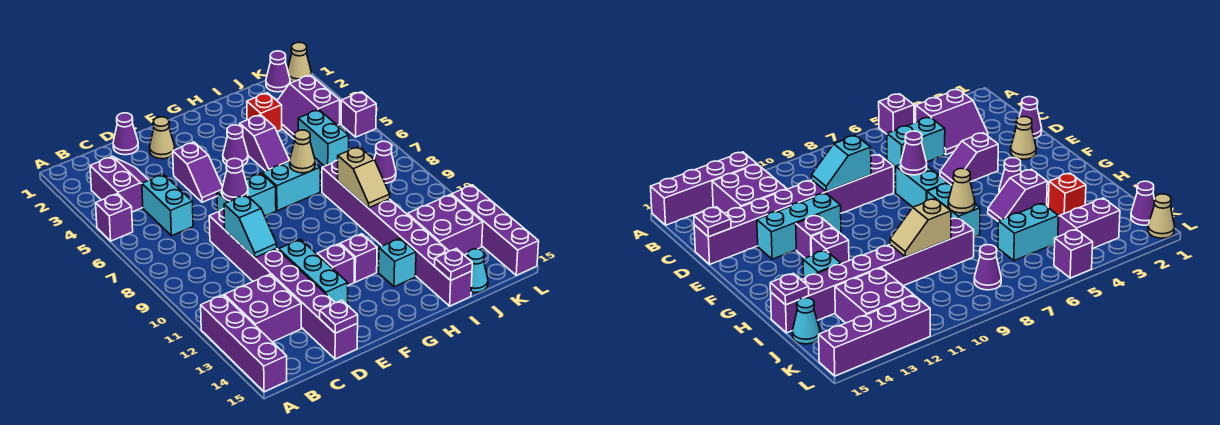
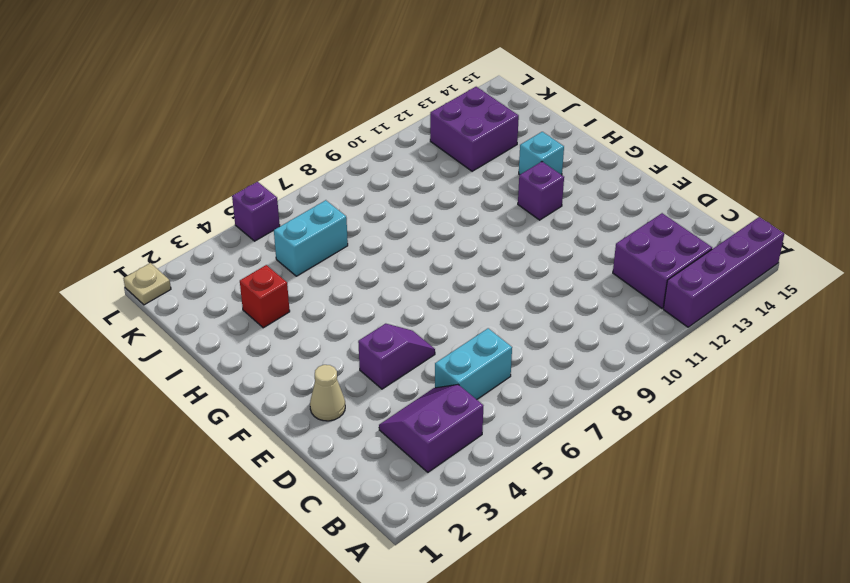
tan plate L1 level 1 -> tan cone L1 level 1
none -> purple brick A5 level 1
none -> purple cone D1 level 1
none -> purple brick D8:D15 level 1
none -> cyan brick E7:F7 level 1

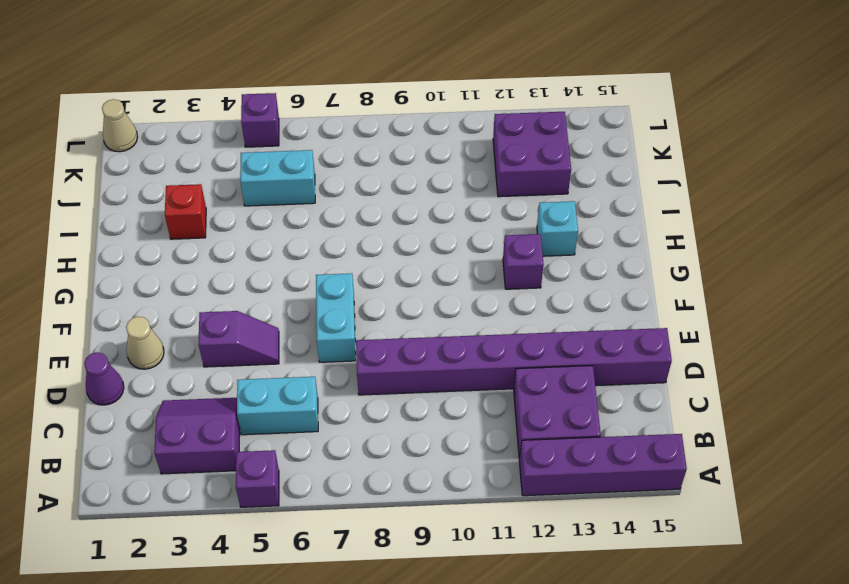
none -> cyan brick E11:E13 level 1
none -> purple brick F12 level 1
none -> purple cone G4 level 1
none -> cyan brick G7:H7 level 1

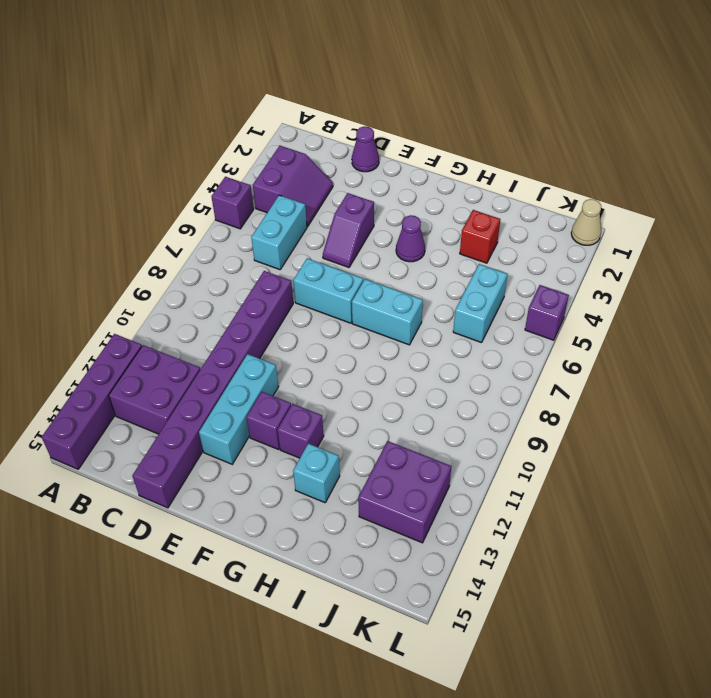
none -> tan cone E2 level 1
none -> purple slope H4:H5 level 1 top 4
none -> purple brick I8:I15 level 1
none -> purple slope J3:K4 level 1 top K

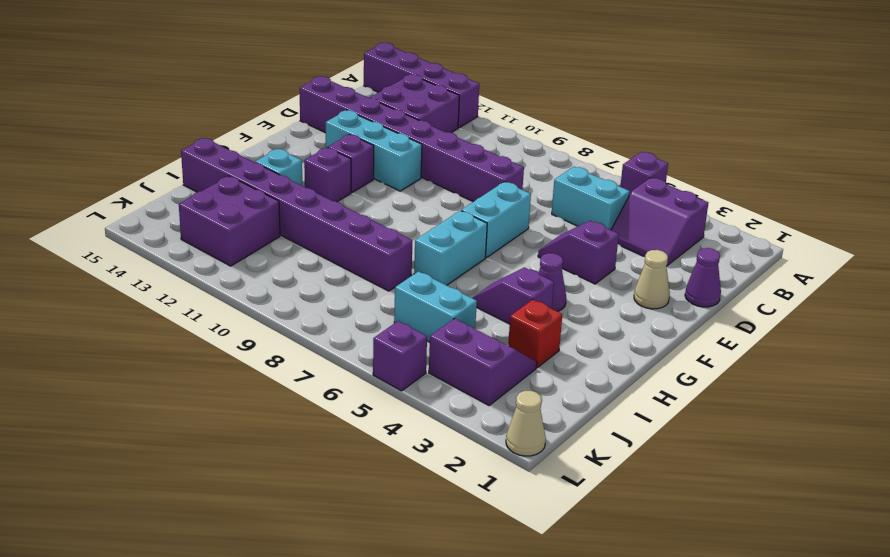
none -> cyan cone J15 level 1
none -> purple cone K1 level 1
none -> purple cone K8 level 1
none -> purple brick L12:L15 level 1

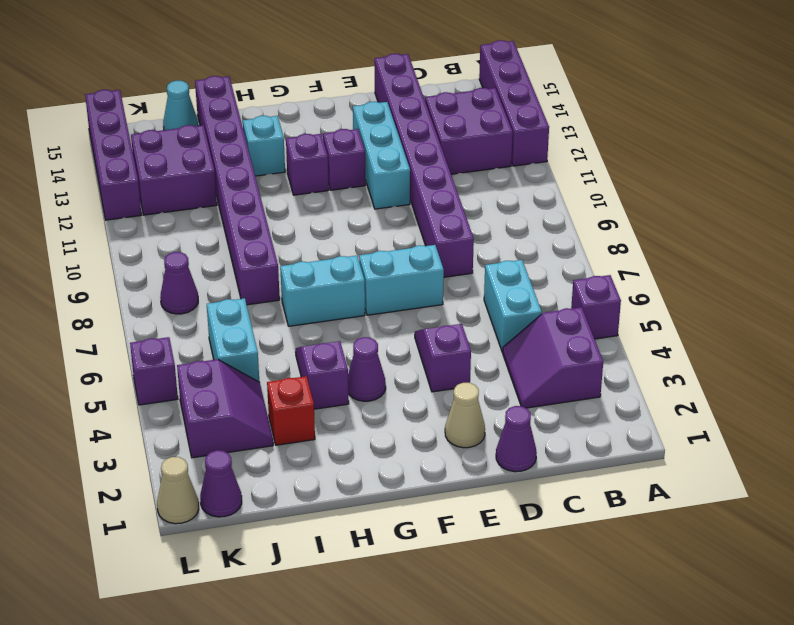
none -> cyan slope D9:D10 level 2 top 9
none -> purple plate D15 level 2
none -> purple cone E7 level 2
none -> tan cone H7 level 2

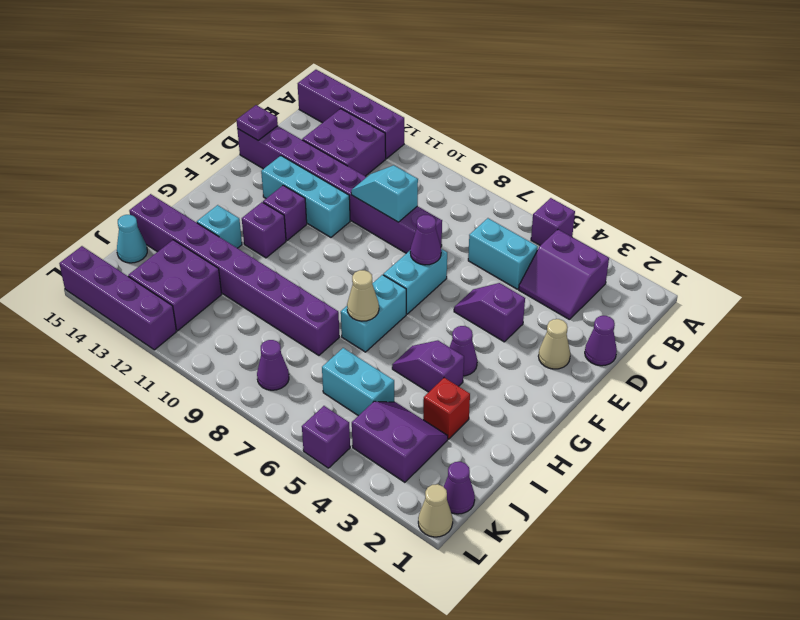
none -> tan slope I9:I10 level 2 top 9
none -> purple plate I15 level 2

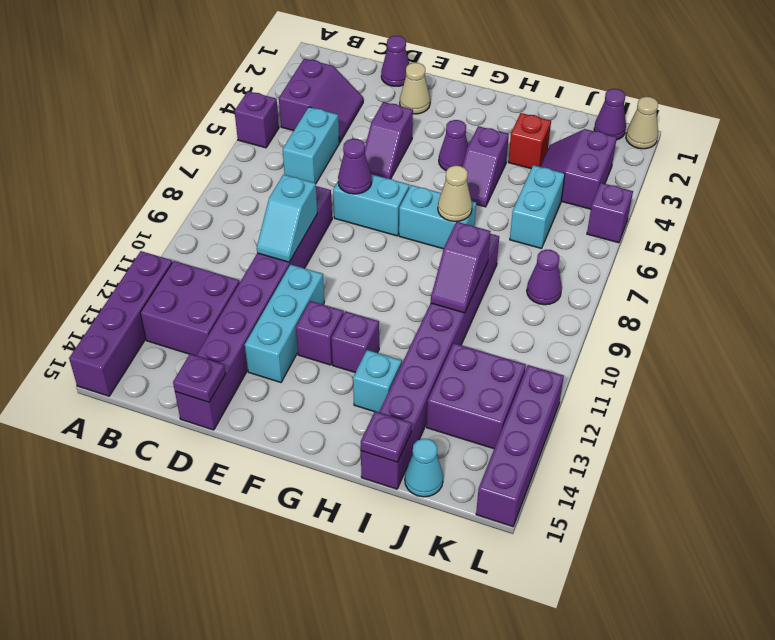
purple slope I9:I10 level 2 top 9 -> tan slope I9:I10 level 2 top 9

